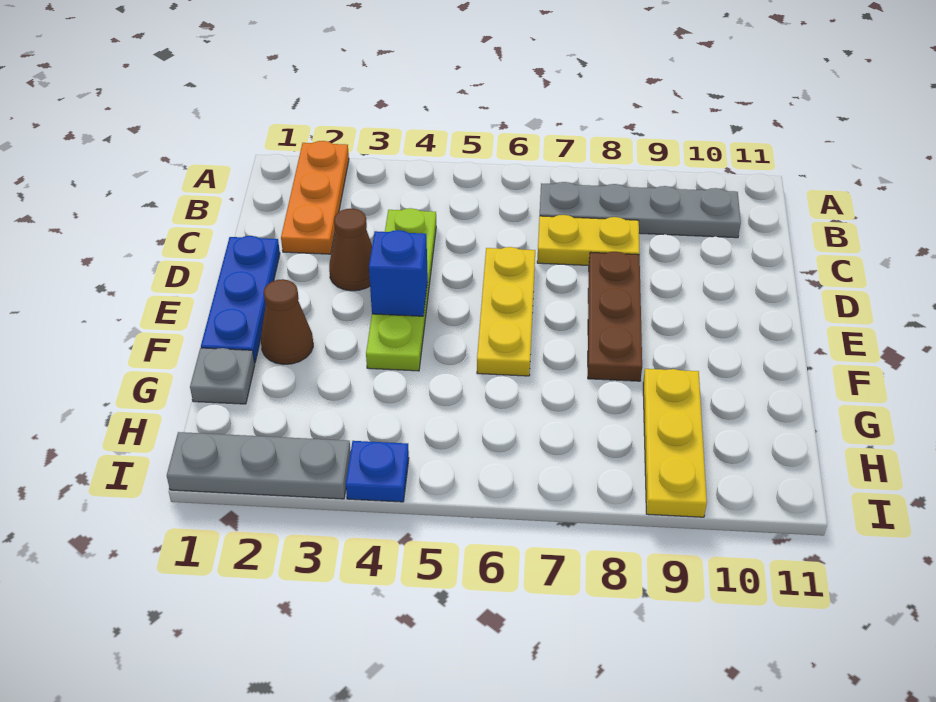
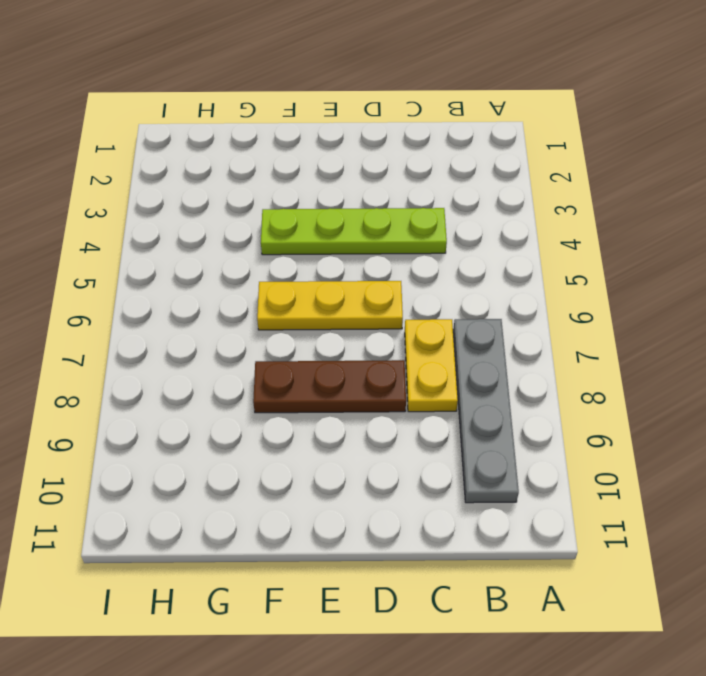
none -> orange plate A2:C2 level 1
none -> blue plate D1:F1 level 1
none -> brown cone D3 level 1

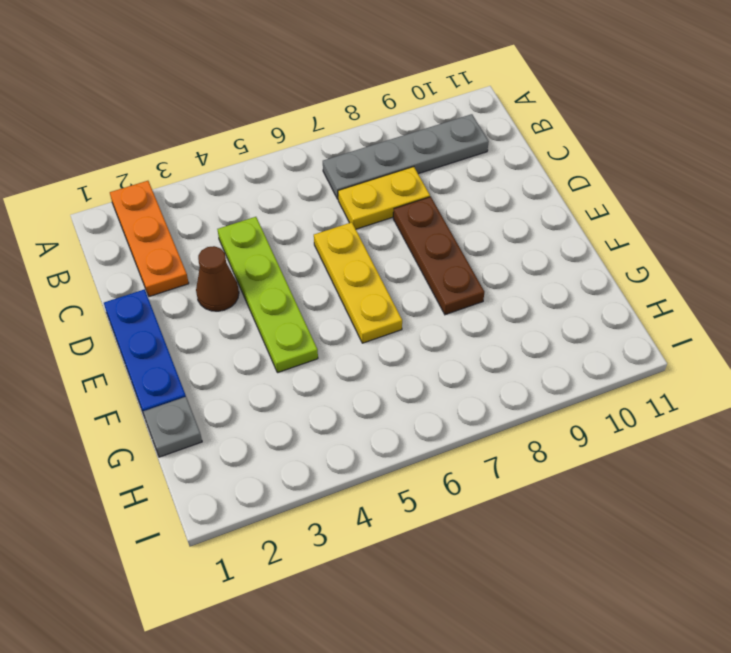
none -> brown cone F2 level 1
none -> yellow plate G9:I9 level 1
none -> grey plate I1:I3 level 1

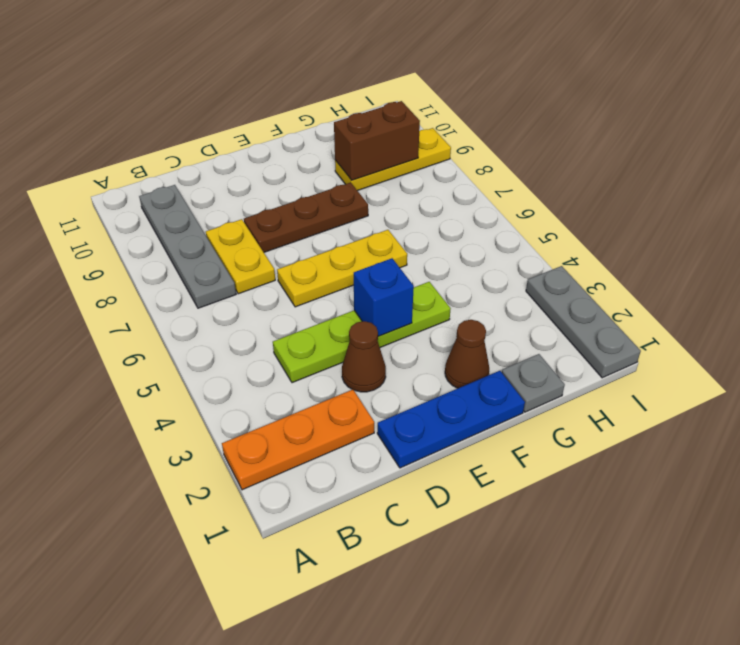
brown brick G9:H9 level 2 -> none
none -> blue plate I4 level 1

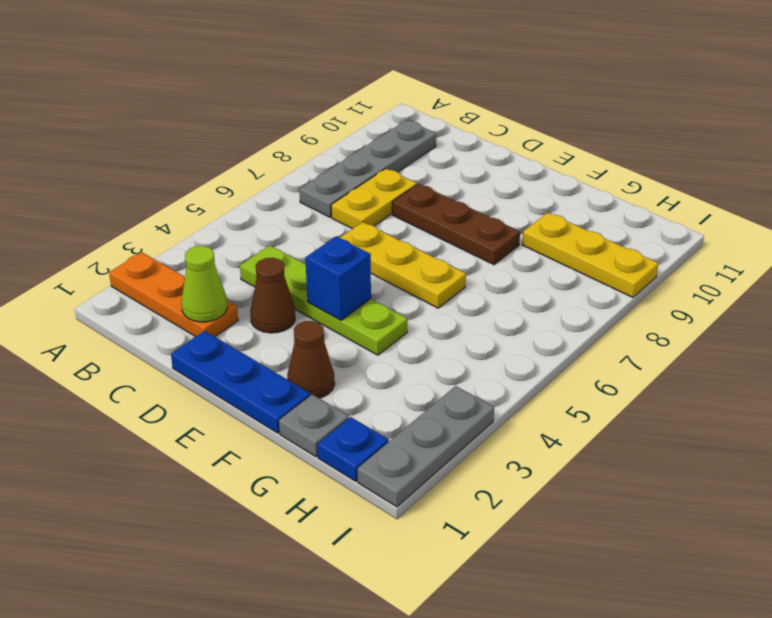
lime cone C2 level 2 -> none
blue plate H1 level 1 -> blue plate I4 level 1

